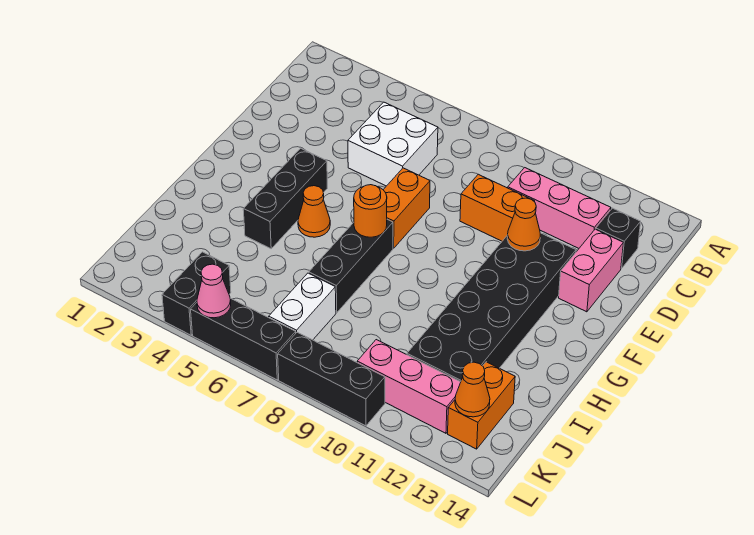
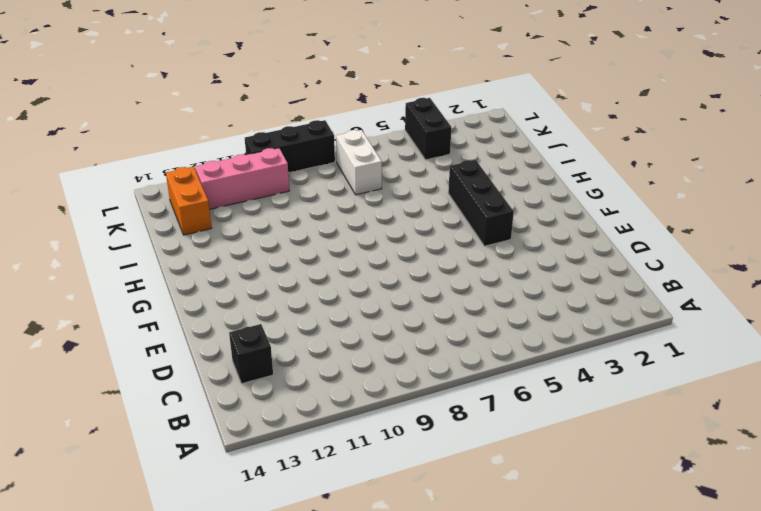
none -> white brick C5:D6 level 1
none -> pink brick C10:C12 level 1
none -> orange brick D9:D10 level 1

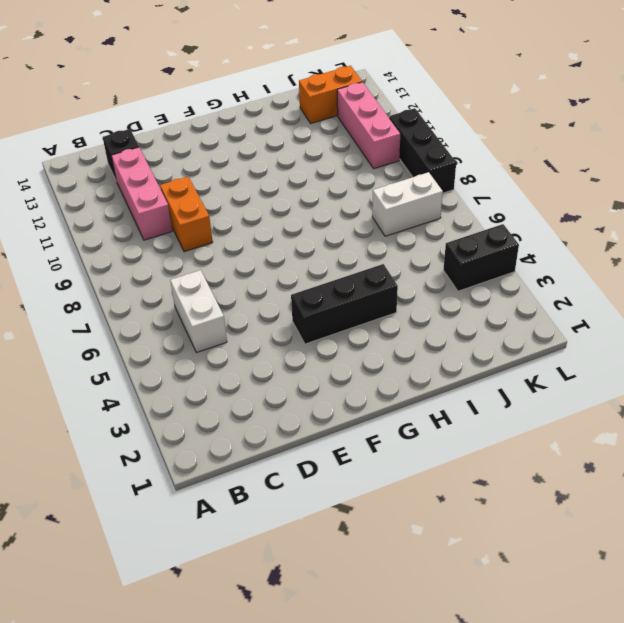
white brick C5:C6 level 1 -> white brick C5:D6 level 1
none -> pink brick D13:E13 level 1
none -> orange brick E7:F7 level 1
none -> black brick E11:J12 level 1

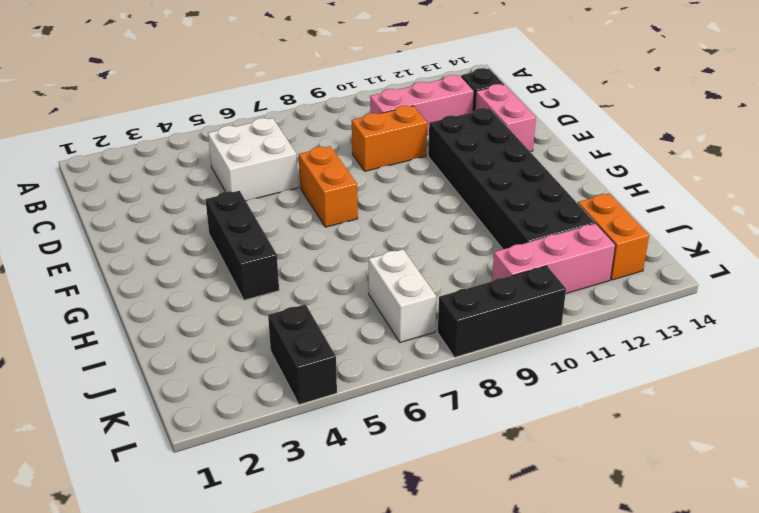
none -> orange cone G5 level 1
none -> black brick G7:I7 level 1
none -> black brick L5:L7 level 1

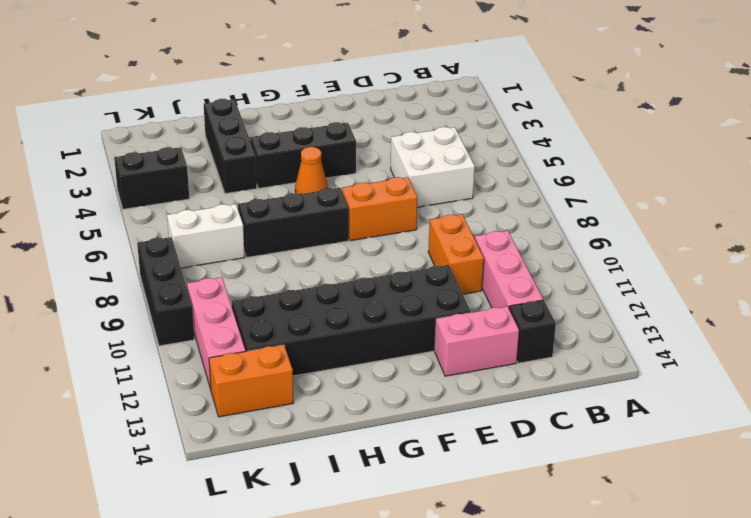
black brick I2:I4 level 1 -> black brick L5:L7 level 1
none -> orange cone E11 level 2
none -> orange round brick G7 level 2
none -> orange cone K13 level 2

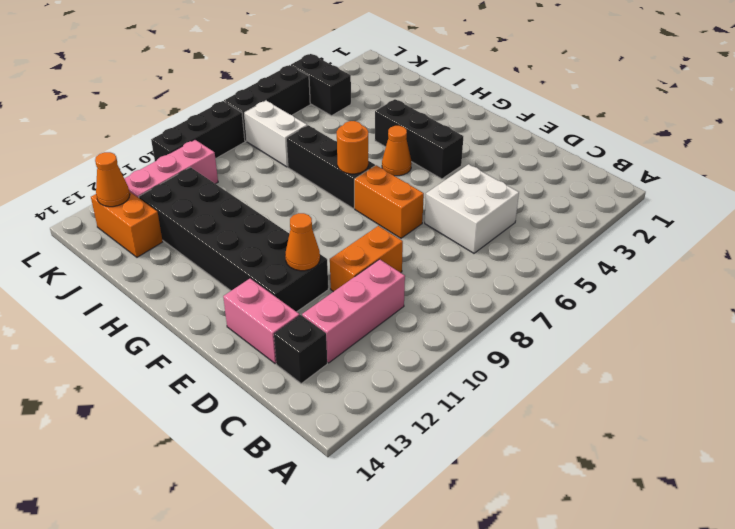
none -> pink cone L5 level 2

